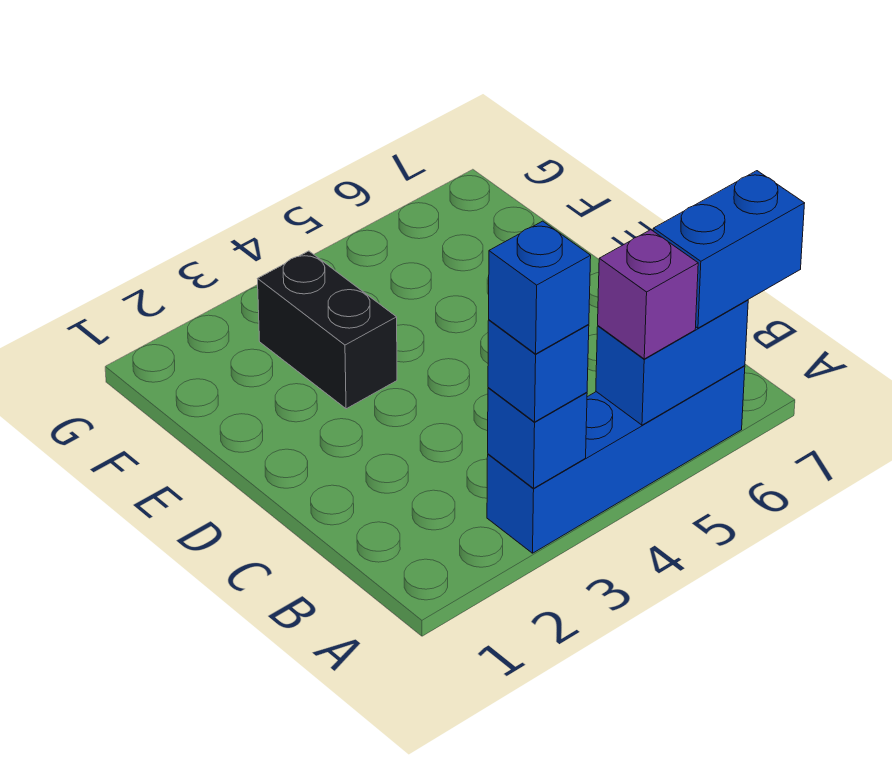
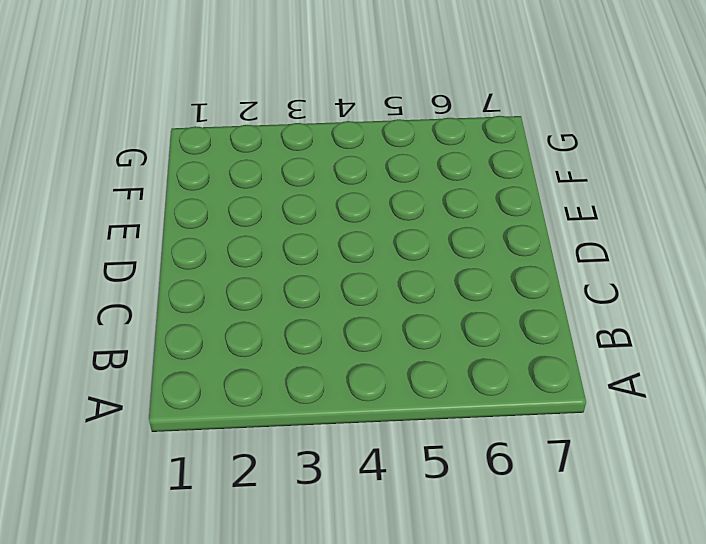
none -> blue brick A3:A6 level 1
none -> black brick E3:F3 level 1

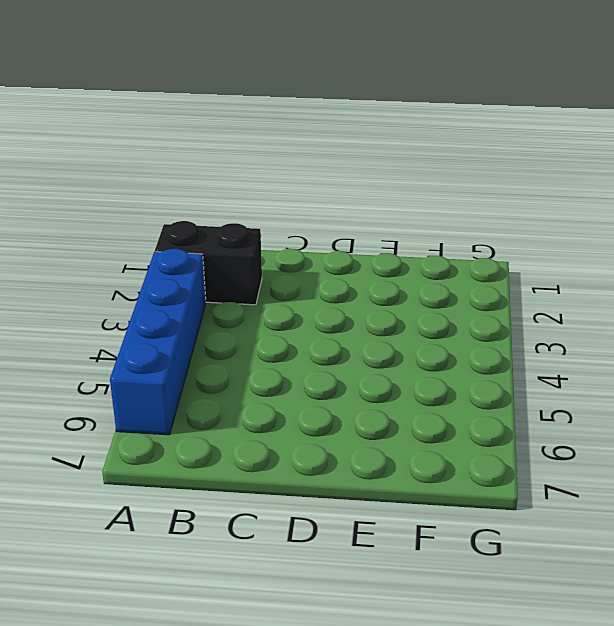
black brick A2:B2 level 1 -> black brick E3:F3 level 1
none -> blue brick A3 level 2
none -> blue brick A5:A6 level 2

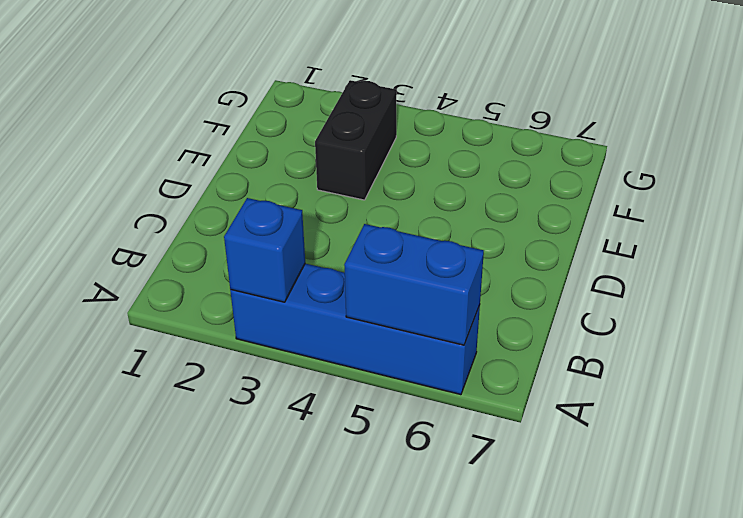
none -> blue brick A3 level 3
none -> purple brick A5 level 3

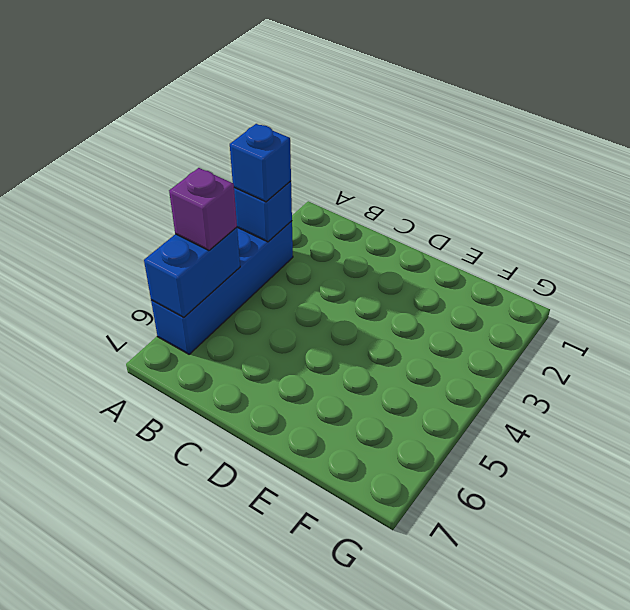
none -> black brick E3:F3 level 1
none -> blue brick A6:A7 level 3

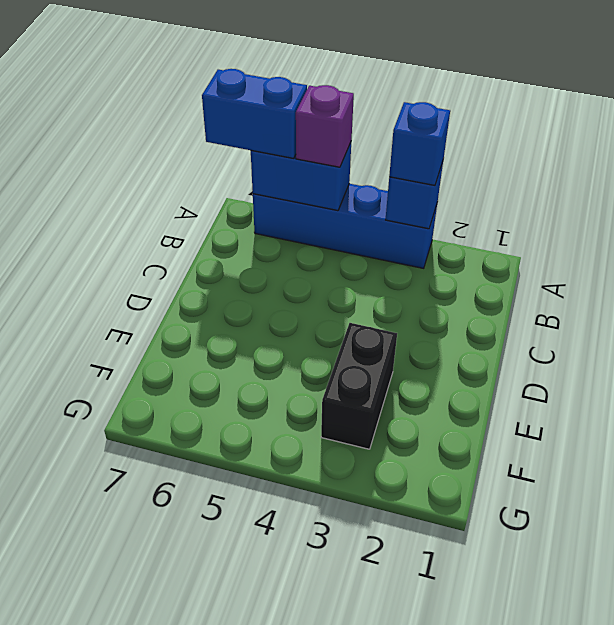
none -> blue brick A3 level 4

